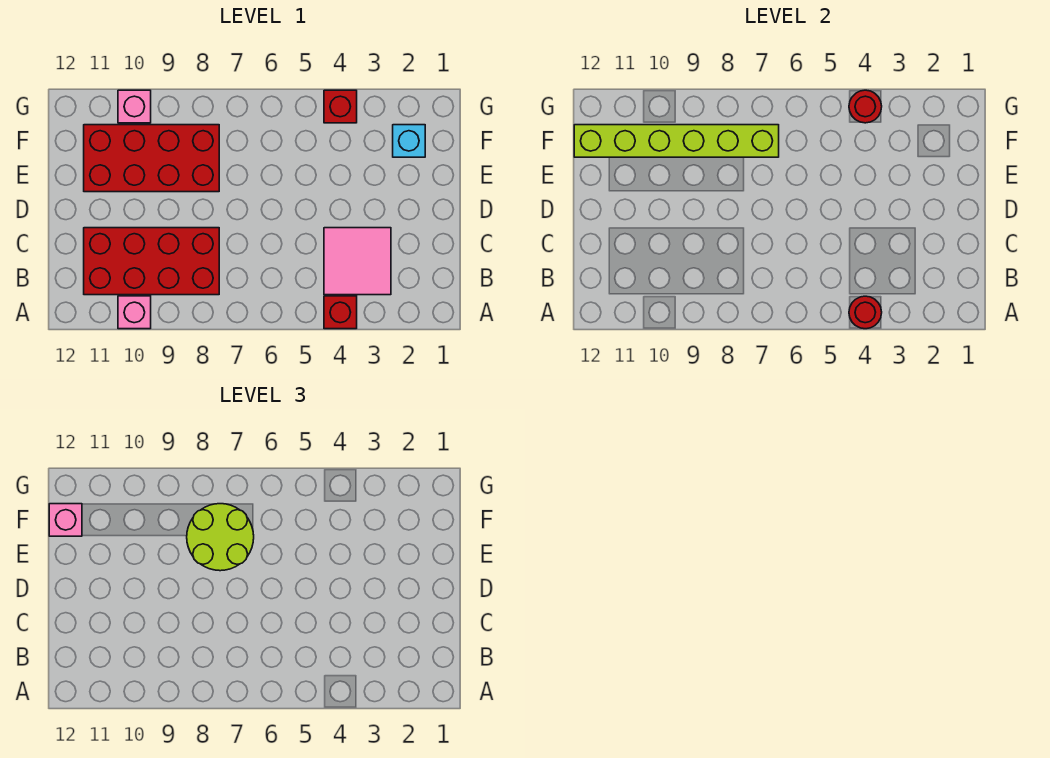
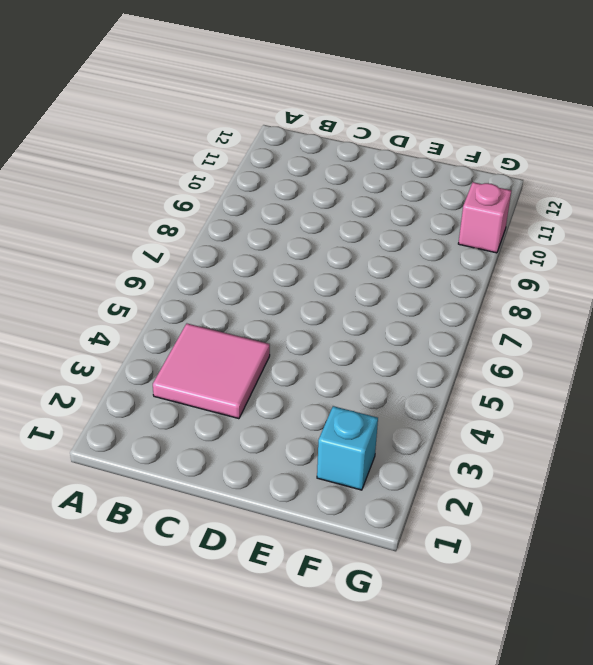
none -> red brick A4 level 1
none -> pink brick A10 level 1
none -> red brick B8:C11 level 1

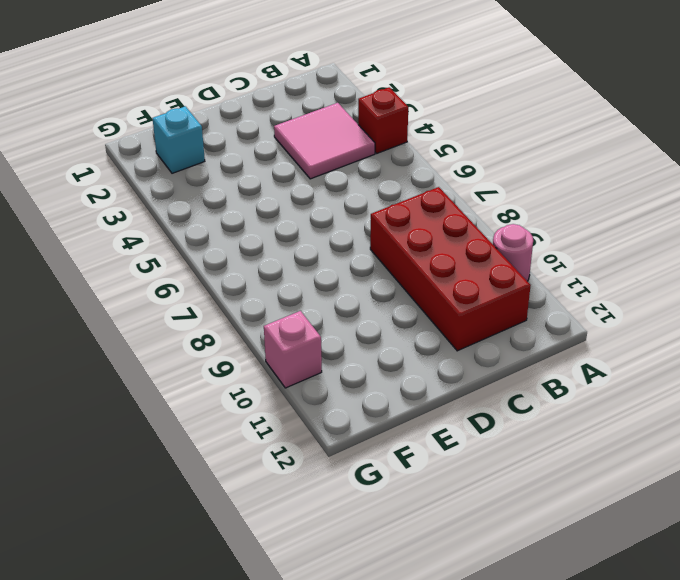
pink round brick A10 level 1 -> pink brick A10 level 1
none -> red brick E8:F11 level 1
none -> red brick G4 level 1
none -> red round brick A4 level 2

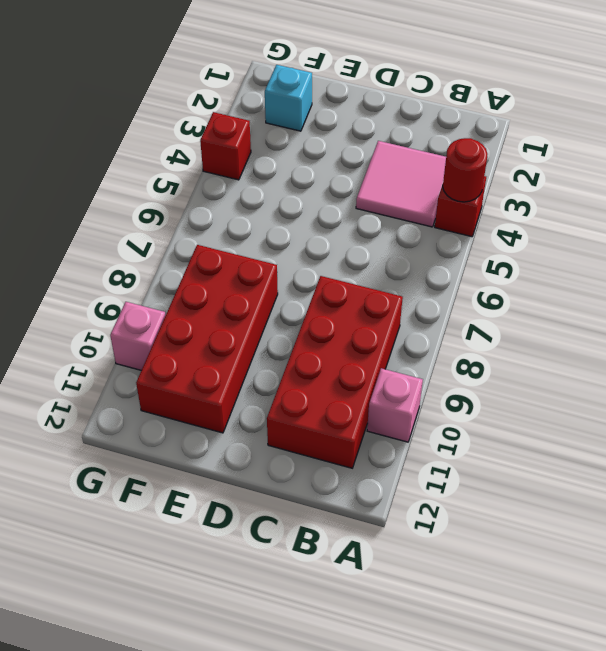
none -> lime brick F7:F12 level 2
none -> red round brick G4 level 2
none -> lime round brick E7:F8 level 3

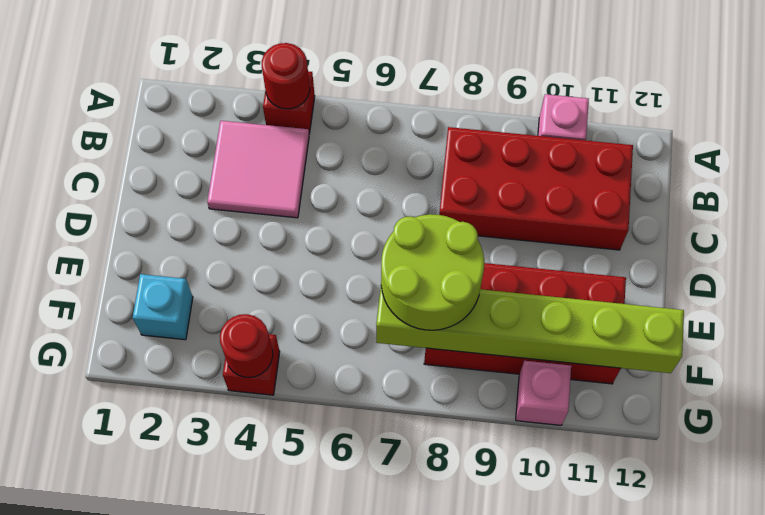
none -> pink brick F12 level 3

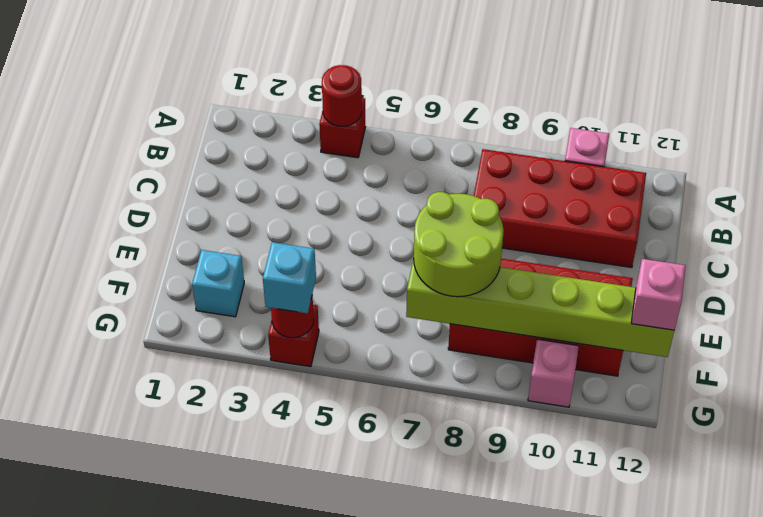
cyan brick G4 level 3 -> none
none -> pink tile B3:C4 level 1

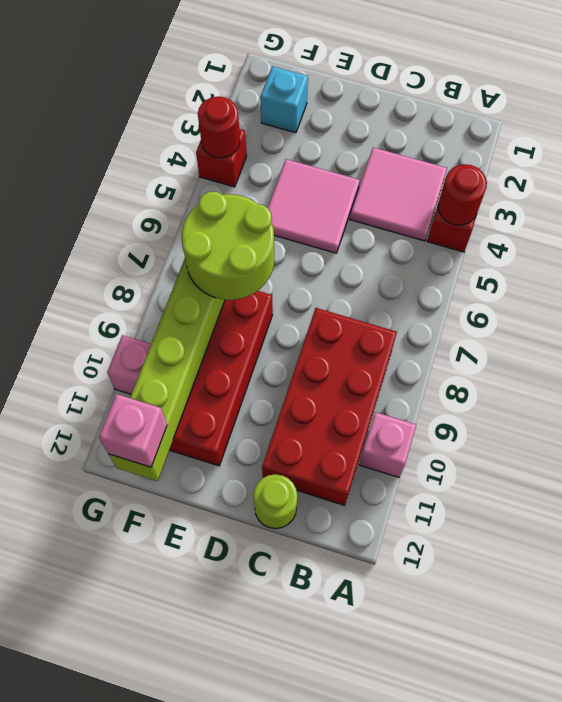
lime round brick C12 level 1 -> none
pink tile D4:E5 level 1 -> none

